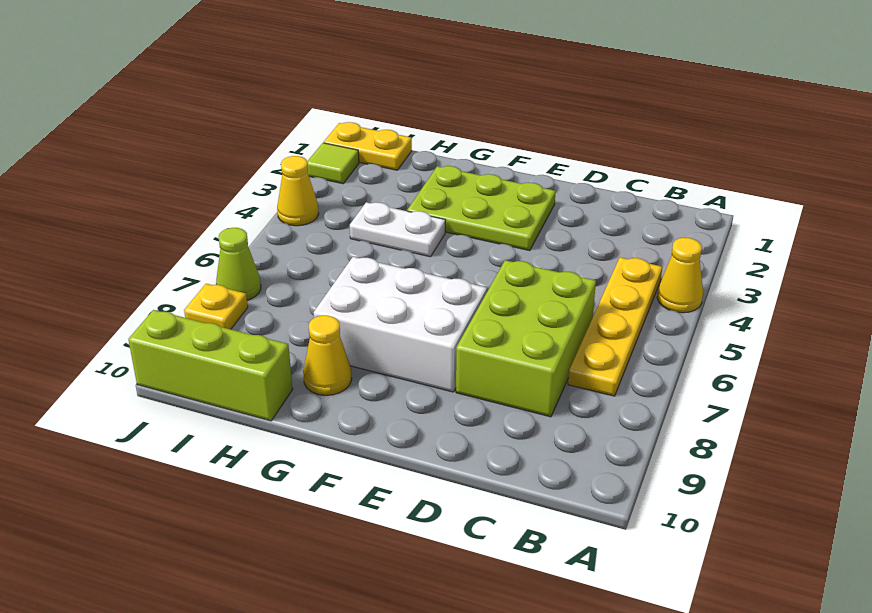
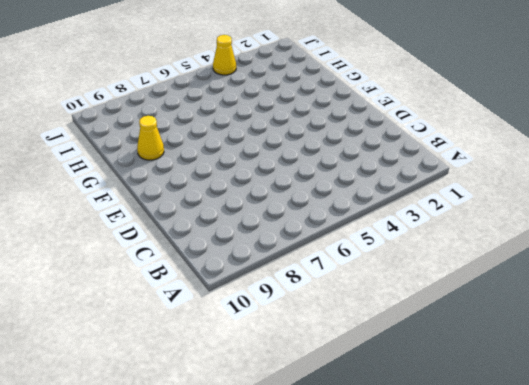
none -> yellow cone A4 level 1
none -> yellow plate B4:B7 level 1
none -> lime brick C6:D8 level 1

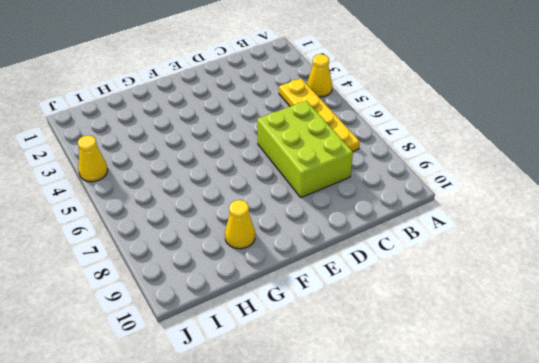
none -> lime plate E2:G3 level 1
none -> white brick E7:G8 level 1
none -> white plate G4:H4 level 1

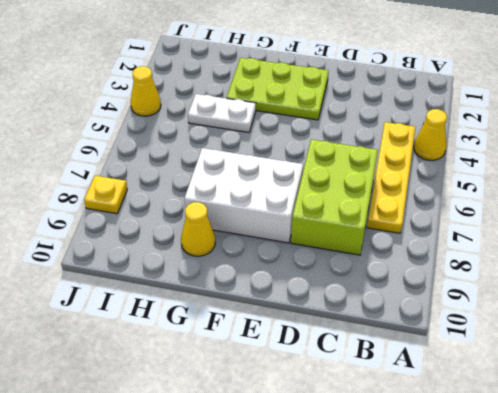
none -> lime brick H10:J10 level 1
none -> yellow plate I1:J1 level 1
none -> lime tile J2 level 1

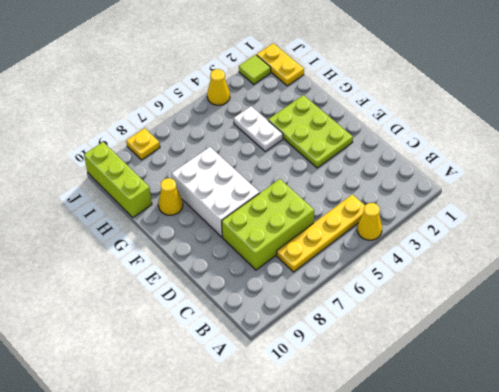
none -> lime cone J7 level 1

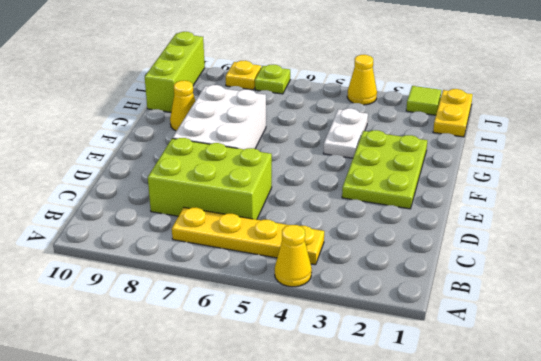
lime plate J7 level 1 -> lime cone J7 level 1

